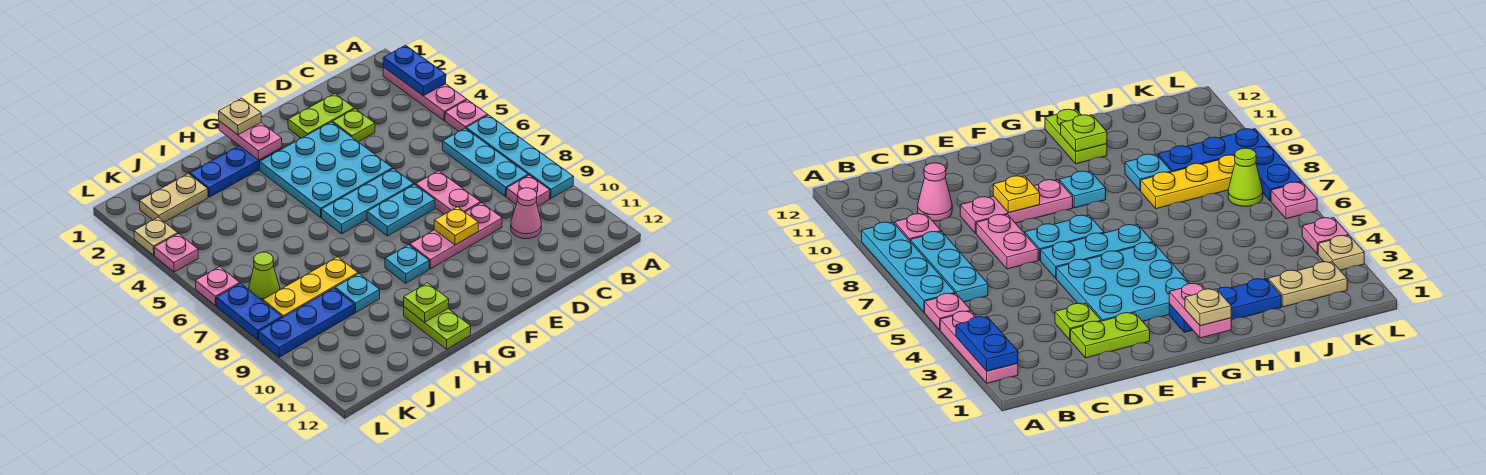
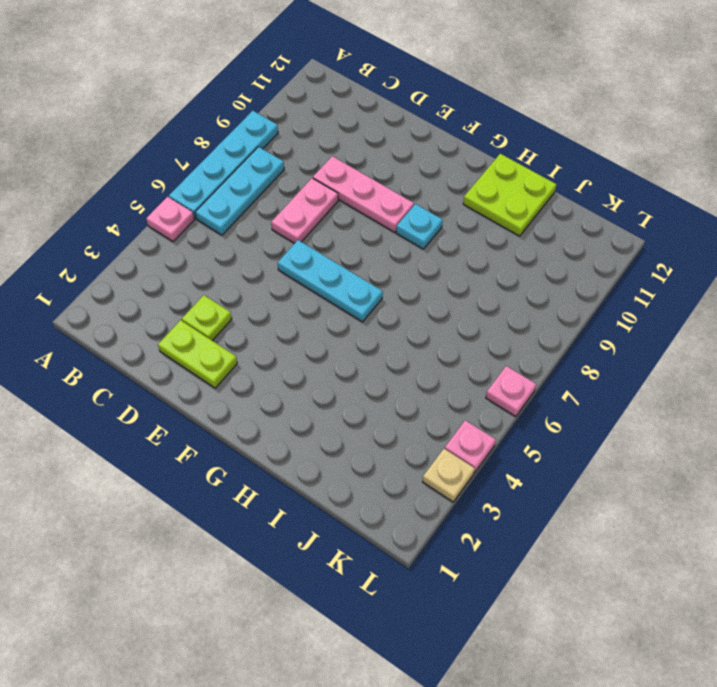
lime plate H11:I12 level 1 -> lime plate H11:H12 level 1
none -> pink plate A2:A4 level 1
none -> pink plate B9 level 1
none -> pink cone C10 level 1
none -> cyan plate E3:G5 level 1

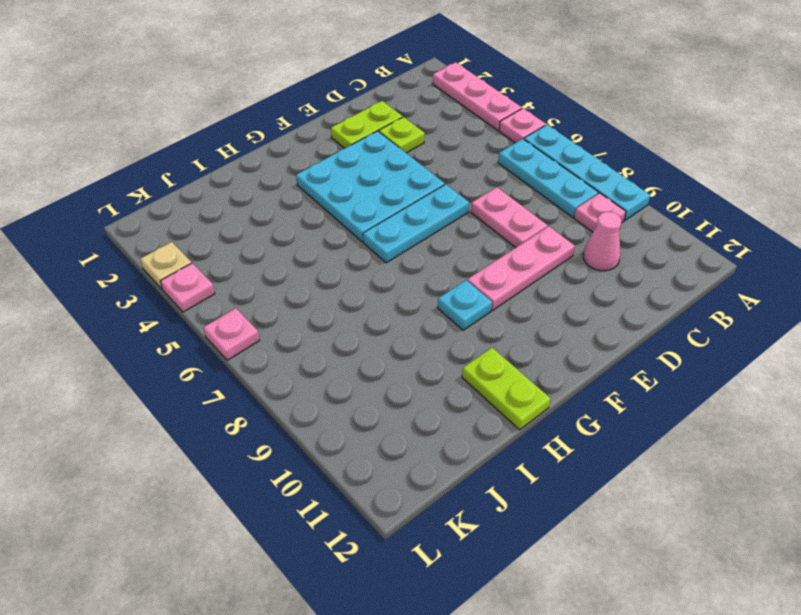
none -> cyan plate E7:F7 level 1
none -> blue plate G2:I2 level 1
none -> yellow plate I8:K8 level 1
none -> cyan plate I9 level 1

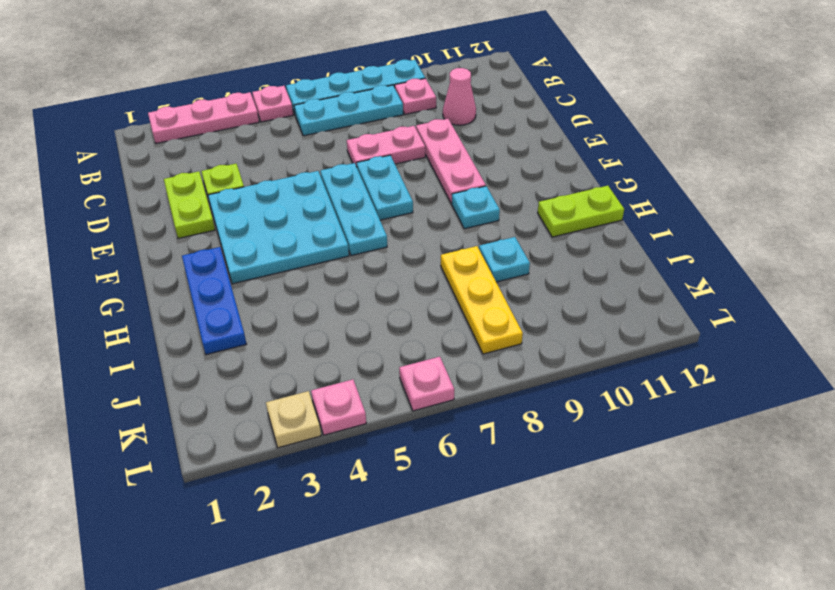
none -> tan plate J2:K2 level 1
none -> blue plate J9:L9 level 1
none -> lime cone K7 level 1
none -> blue plate L7:L8 level 1

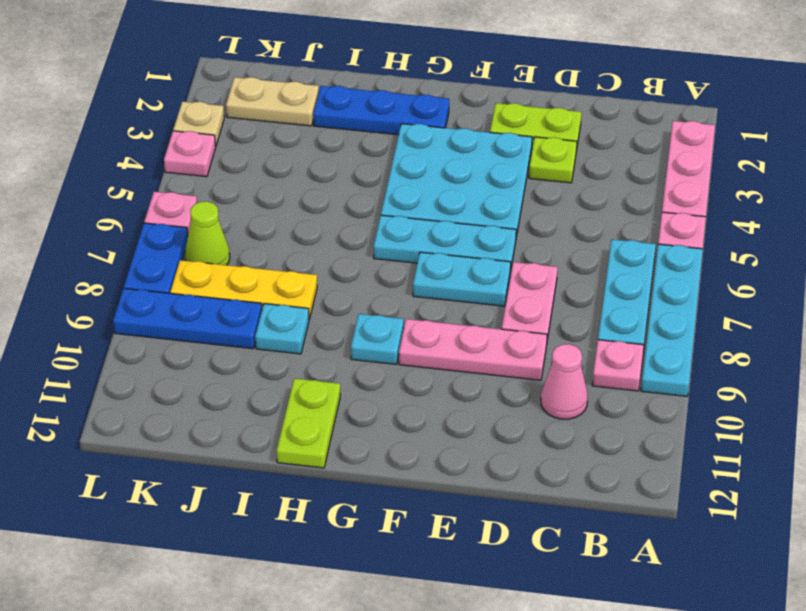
none -> blue plate A2:A3 level 2
none -> yellow plate E9 level 2
none -> pink plate G1:G2 level 2
none -> lime plate H11 level 2

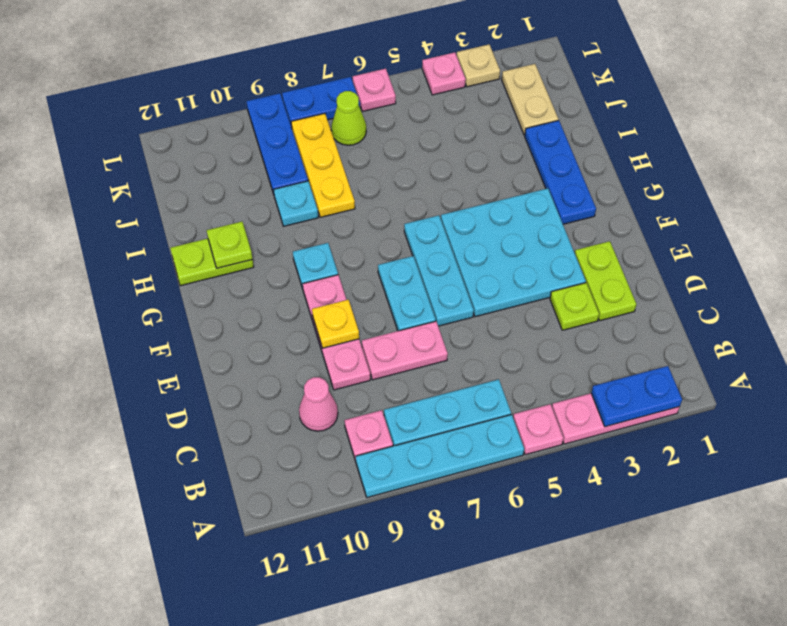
none -> pink plate G1:G2 level 2
none -> tan plate G1 level 3

